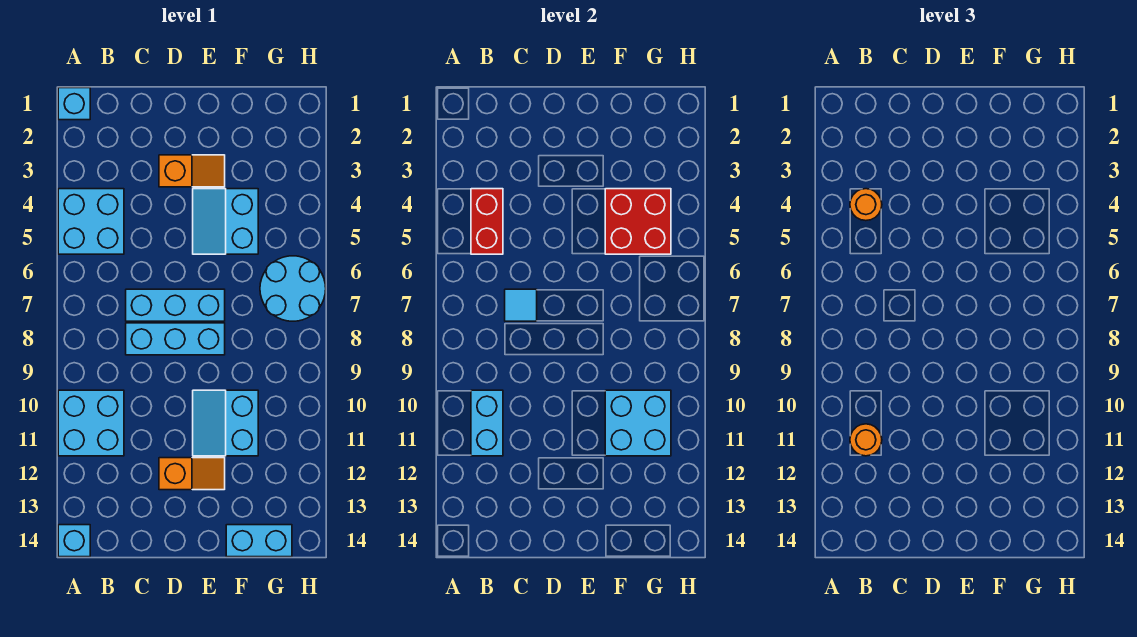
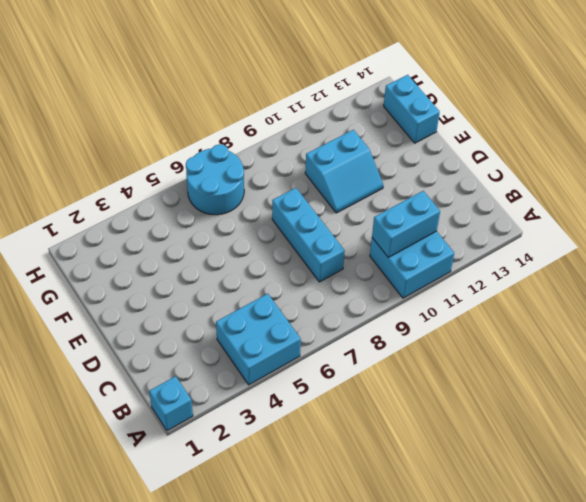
none -> cyan brick A14 level 1
none -> cyan brick C7:E7 level 1
none -> orange slope D3:E3 level 1 top D

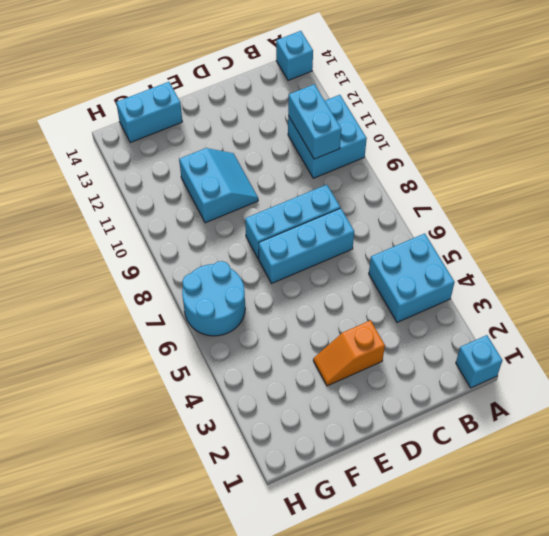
none -> orange slope D12:E12 level 1 top D
none -> cyan slope E4:F5 level 1 top F
none -> red brick B4:B5 level 2

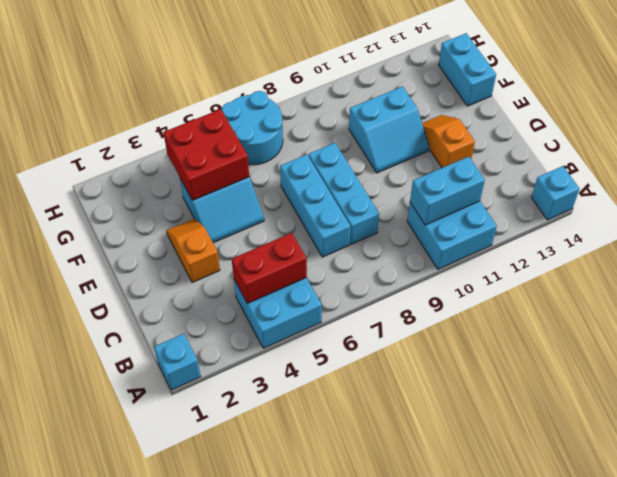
none -> cyan tile C7 level 2
none -> cyan brick F10:G11 level 2
none -> orange round brick B4 level 3

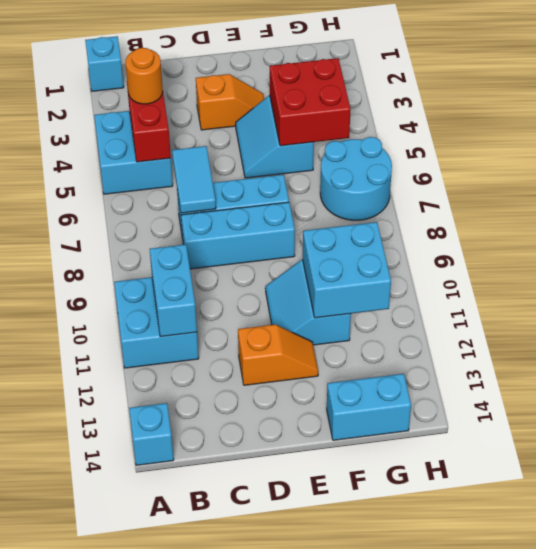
cyan tile C6:C7 level 2 -> cyan tile C7 level 2
none -> orange round brick B11 level 3

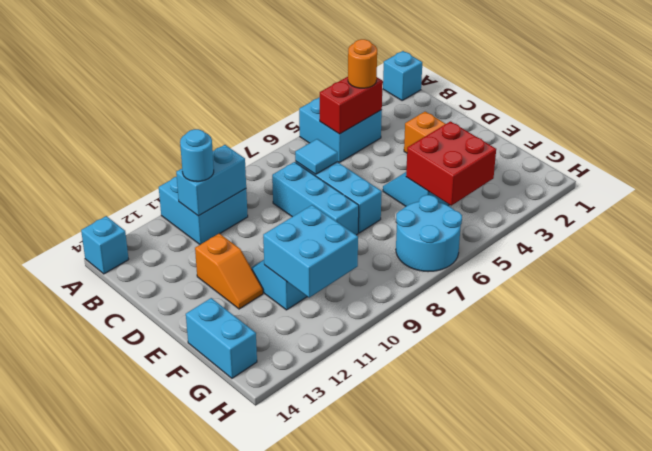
cyan round brick B11 level 3 -> orange round brick B11 level 3

